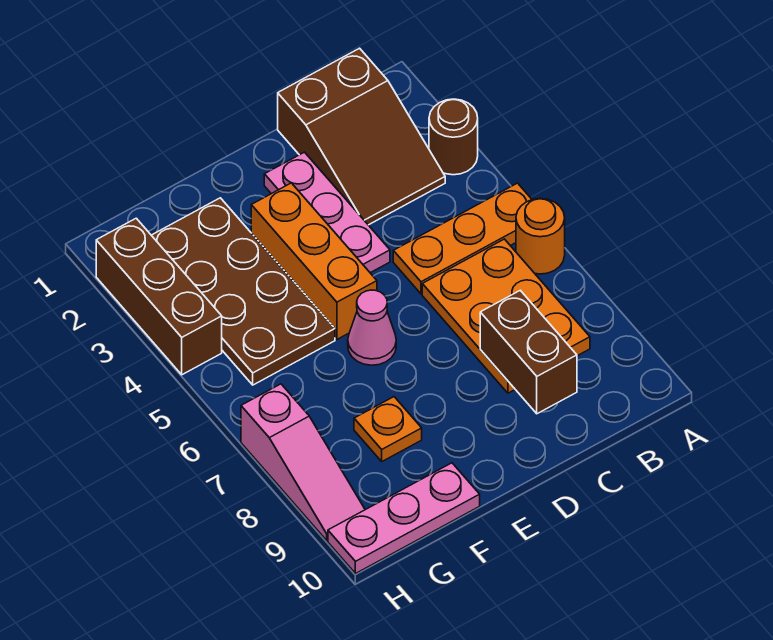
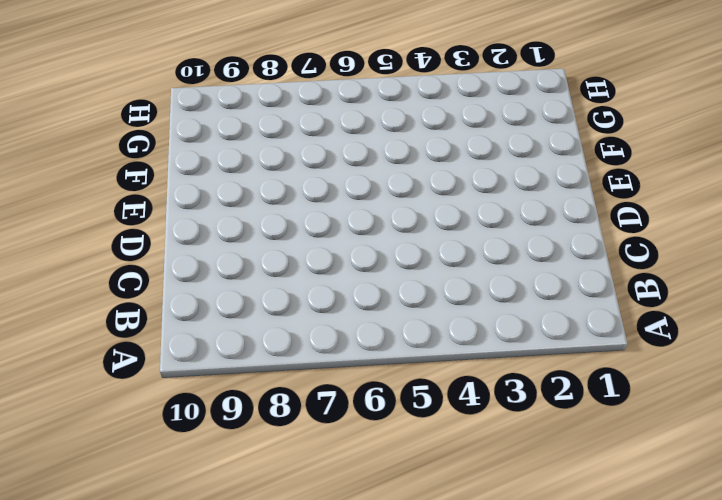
none -> brown round brick A3 level 1
none -> orange plate A5:C5 level 1
none -> orange round brick A6 level 1

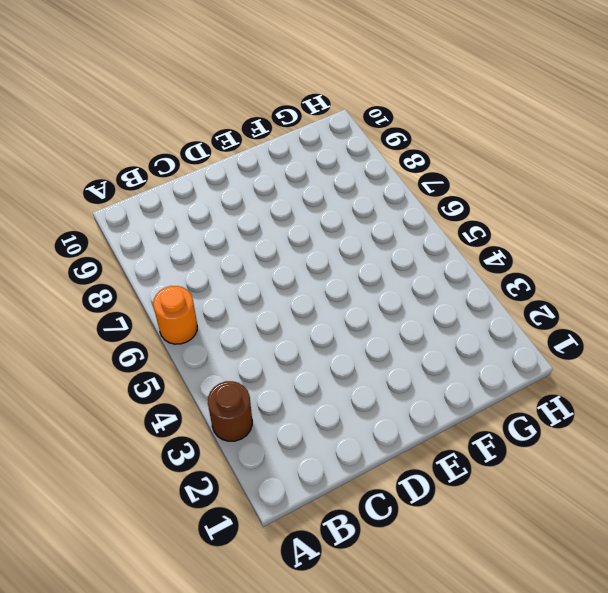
none -> orange plate A5:C5 level 1
none -> brown slope B1:C3 level 1 top 1
none -> orange plate B6:C8 level 1

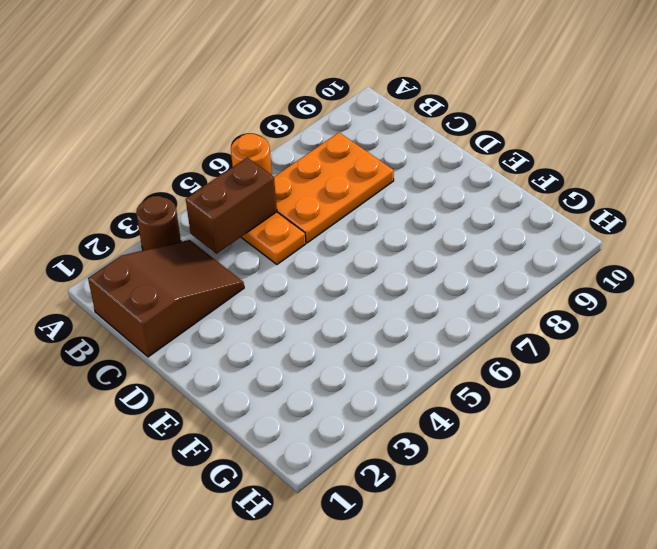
brown brick B4:B5 level 2 -> brown brick C8:C9 level 2
none -> pink plate D2:D4 level 1
none -> orange brick E3:E5 level 1
none -> pink cone E6 level 1

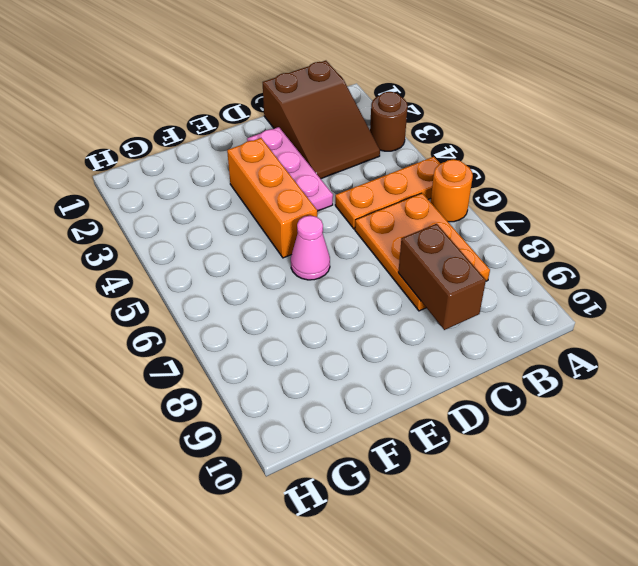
none -> brown plate F2:G5 level 1
none -> orange plate F8 level 1
none -> pink plate F10:H10 level 1

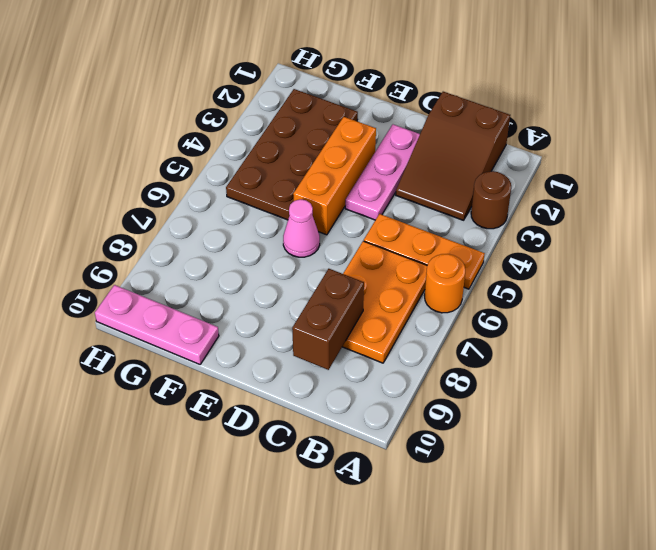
none -> orange plate F8 level 1
none -> brown brick H2:H4 level 1
none -> pink slope H7:H9 level 1 top 7

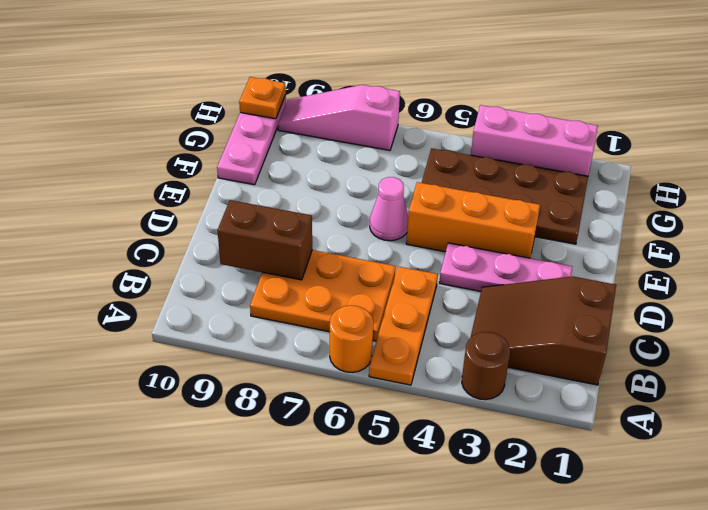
pink brick H2:H4 level 1 -> brown brick H2:H4 level 1
orange plate H10 level 2 -> orange plate F8 level 1

